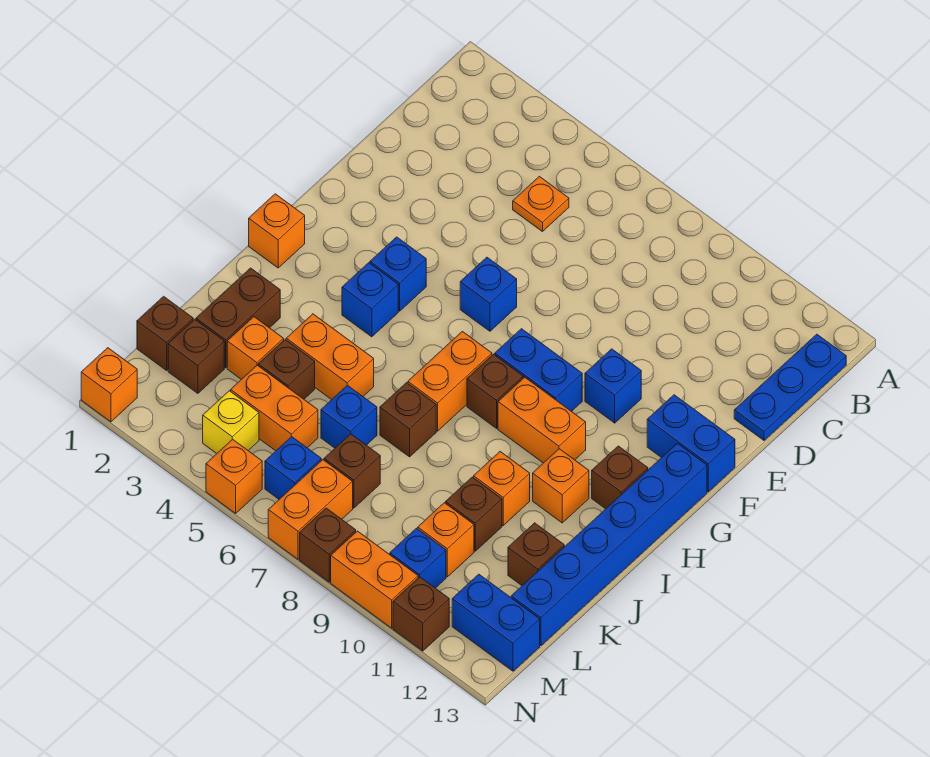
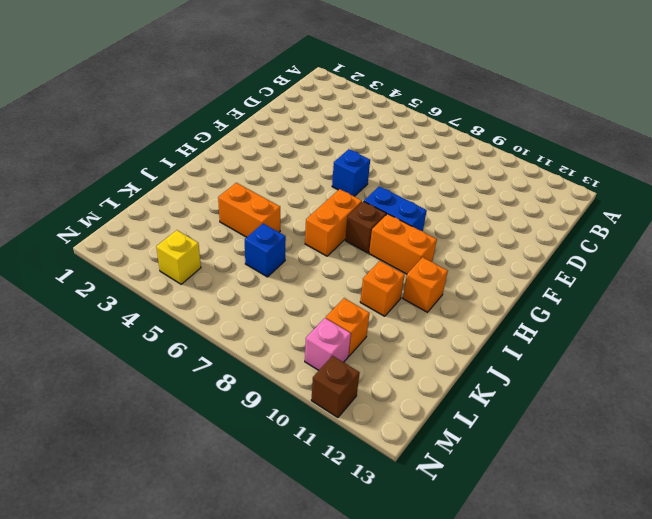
pink brick M10 level 1 -> blue brick M10 level 1
none -> blue plate B13:D13 level 1
none -> orange plate C5 level 1
none -> blue brick F10 level 1
none -> blue brick F12:F13 level 1

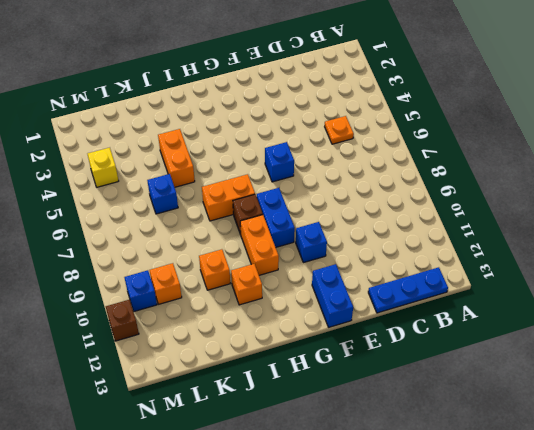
none -> blue brick G4 level 1
none -> blue brick G13:L13 level 1
none -> orange brick H1 level 1
none -> blue brick H4 level 1

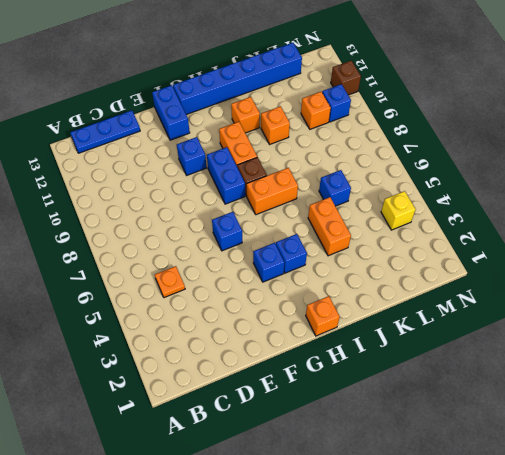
none -> brown brick H12 level 1
none -> brown brick J2:K2 level 1
none -> brown brick J7 level 1
none -> orange brick K3 level 1

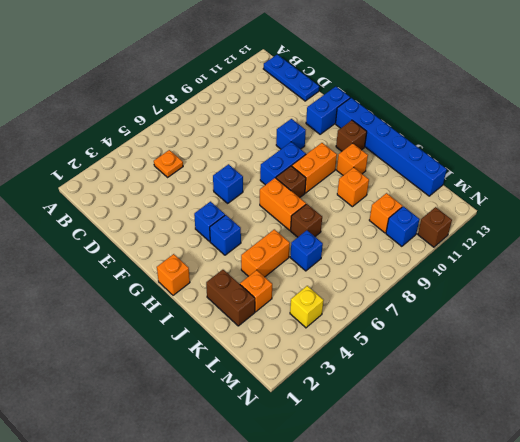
none -> brown brick K4 level 1
none -> brown brick K10 level 1
none -> brown brick K12 level 1
none -> brown brick L1 level 1

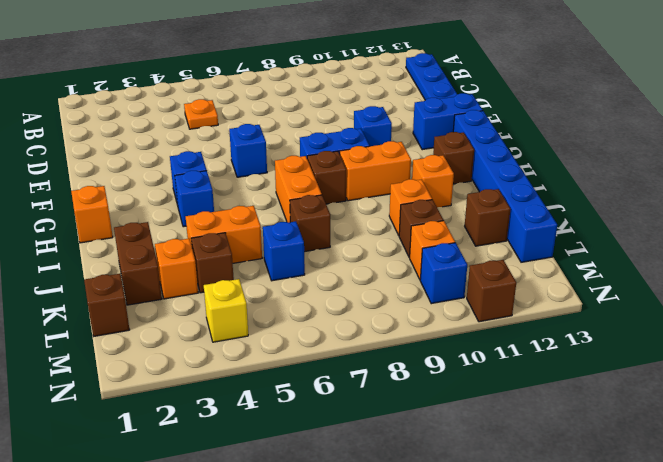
none -> brown brick L2 level 1
none -> orange brick L4:L5 level 1
none -> brown brick L7 level 1
none -> blue brick M6 level 1

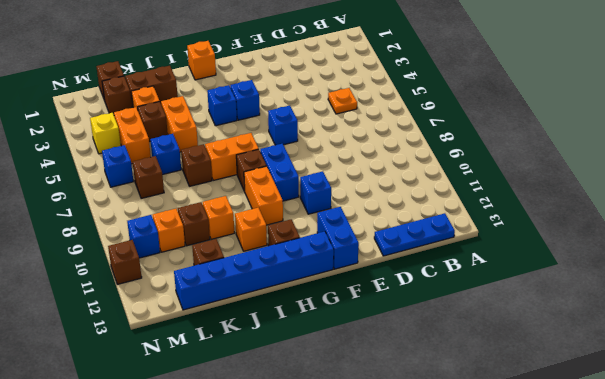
none -> orange brick M7:N7 level 1
none -> blue brick M12:M13 level 1
none -> orange brick N1 level 1
none -> orange brick N5 level 1

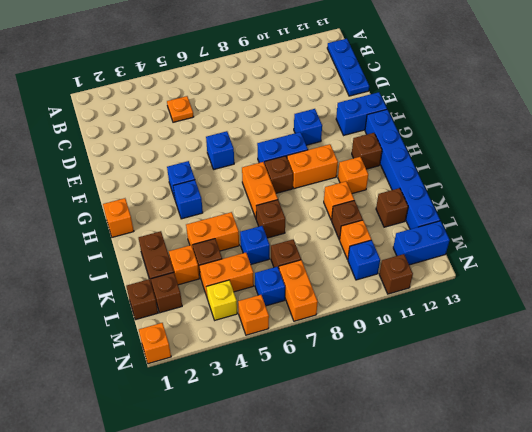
none -> brown brick N8 level 1
none -> orange brick N9:N10 level 1

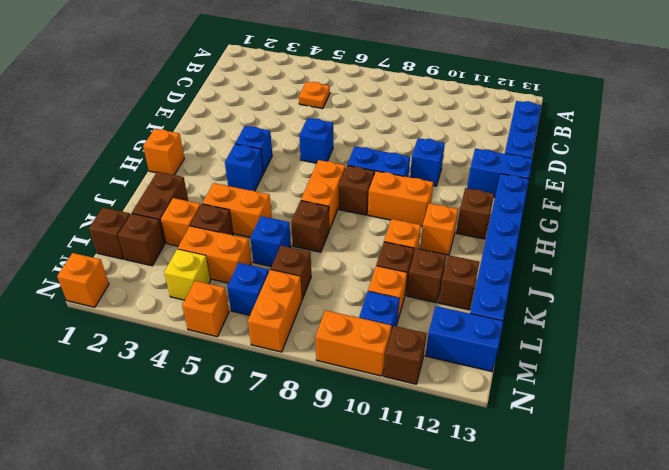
brown brick K11 level 1 -> brown brick N8 level 1

